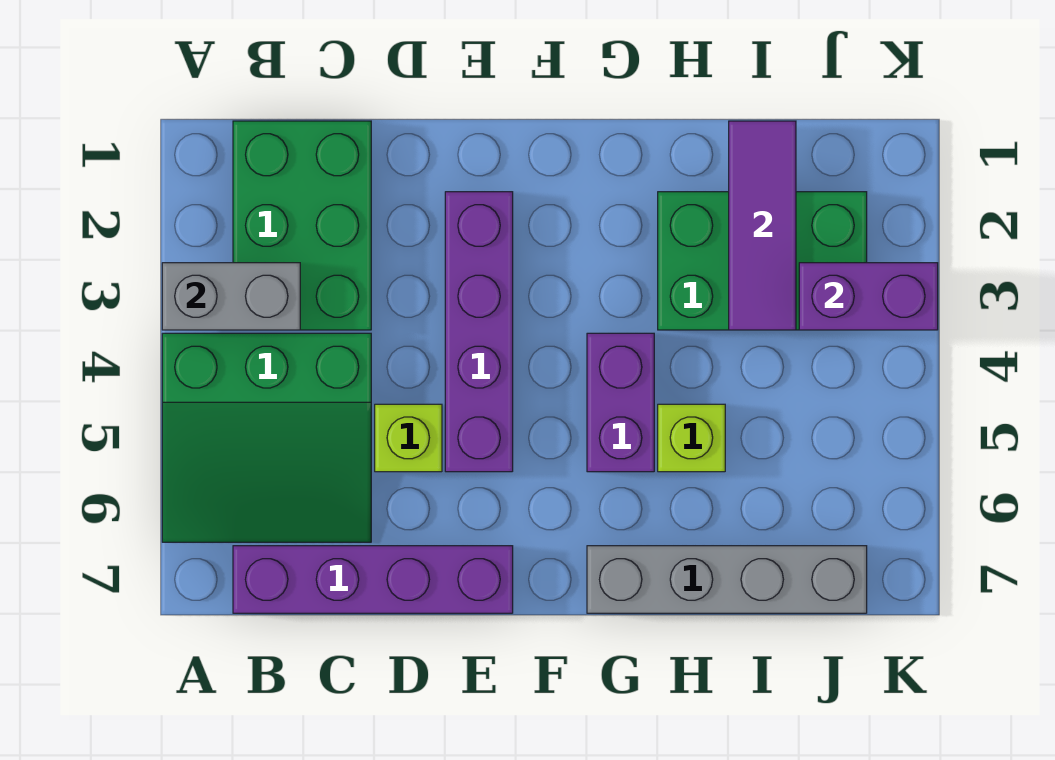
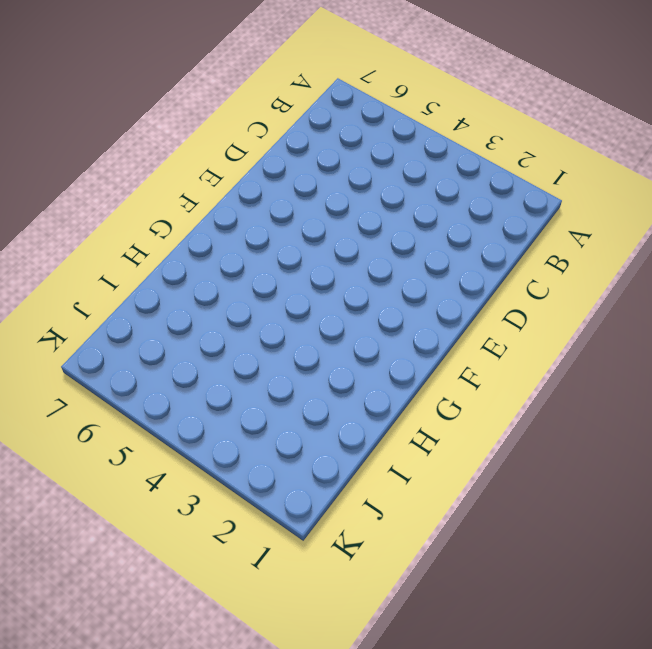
none -> green slope A4:C6 level 1 top 4
none -> green brick B1:C3 level 1
none -> purple brick B7:E7 level 1

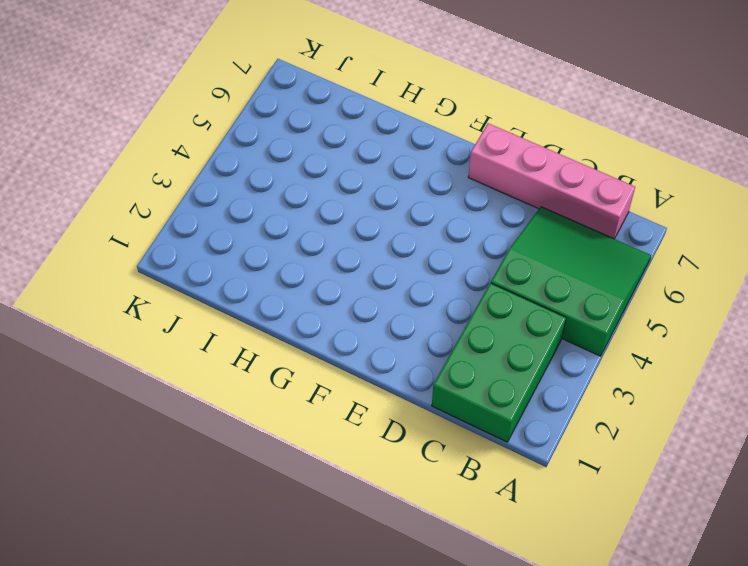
pink brick B7:E7 level 1 -> purple brick B7:E7 level 1
none -> lime brick D5 level 1
none -> purple brick E2:E5 level 1
none -> purple brick G4:G5 level 1

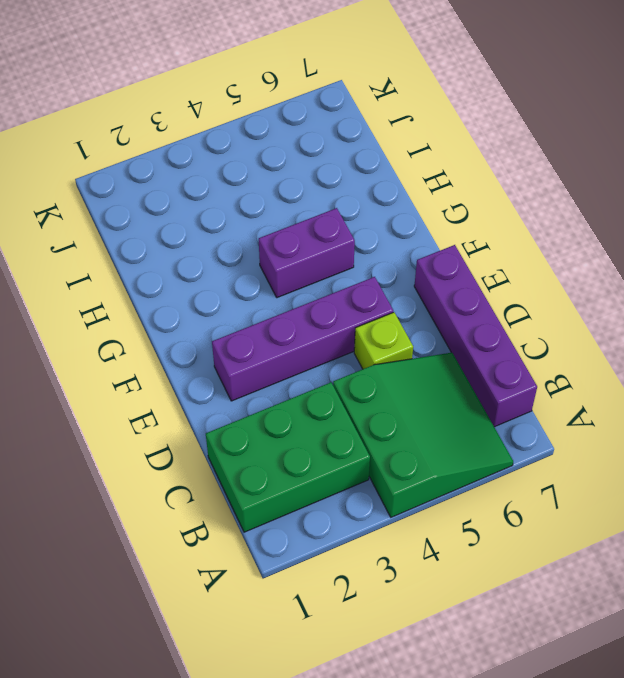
none -> grey brick G7:J7 level 1
none -> green brick H2:J3 level 1
none -> lime brick H5 level 1

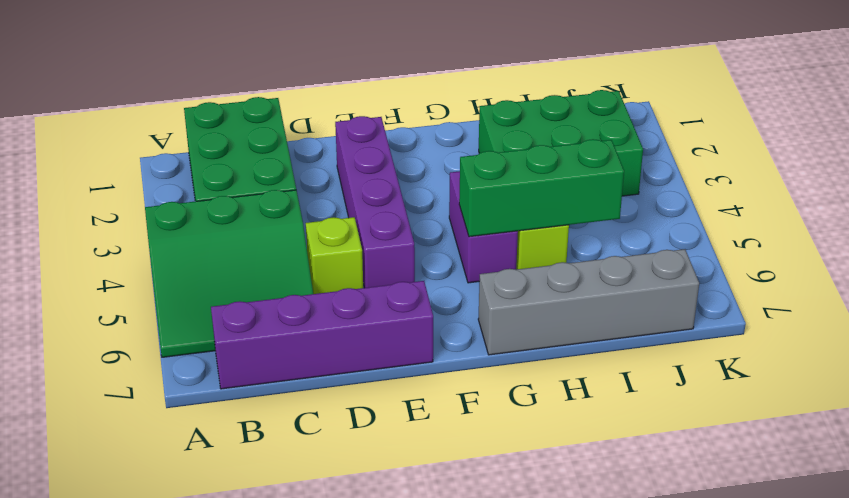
green brick G5:I5 level 2 -> none
none -> grey brick A3:B3 level 2
none -> purple tile I1:I3 level 2
none -> purple brick J3:K3 level 2

